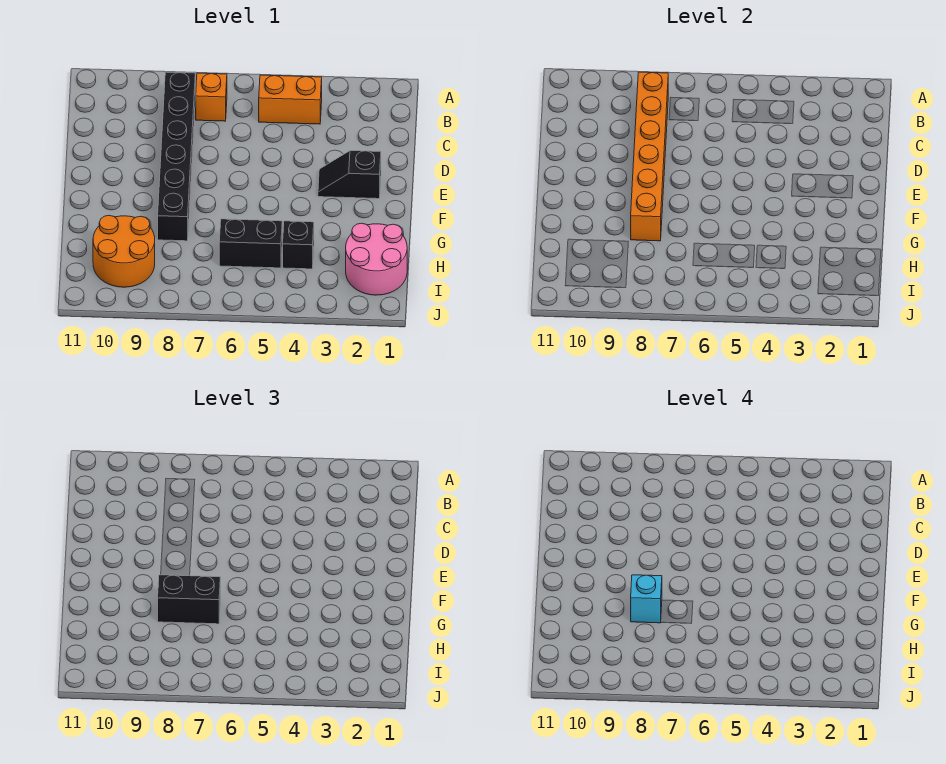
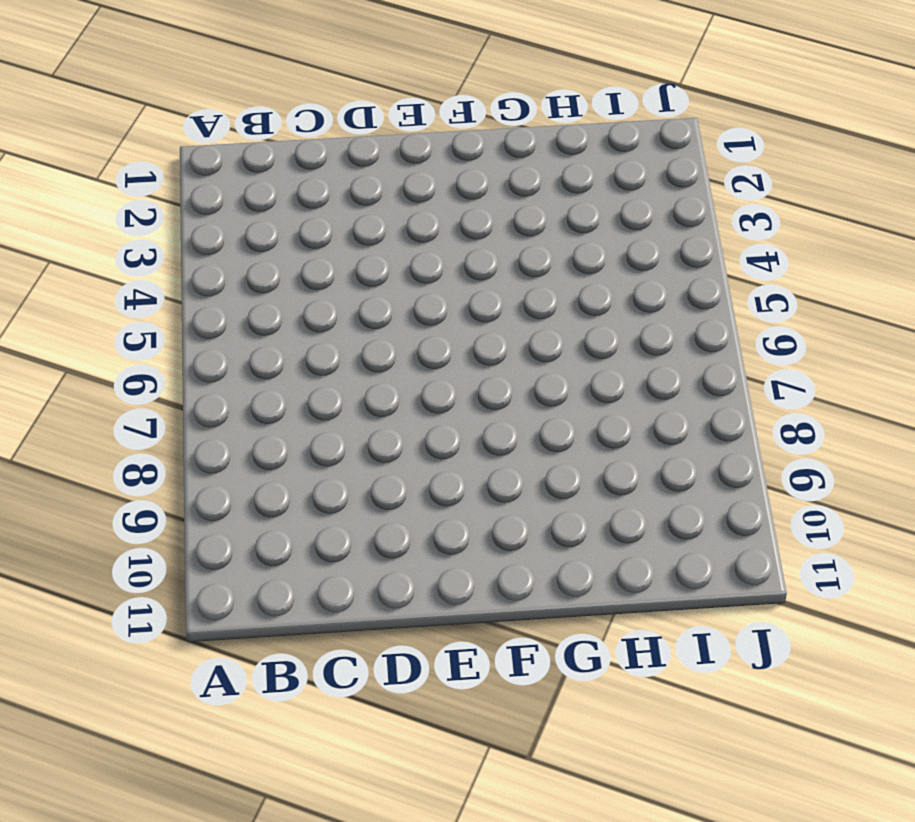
none -> orange brick B4:B5 level 1
none -> orange brick B7 level 1

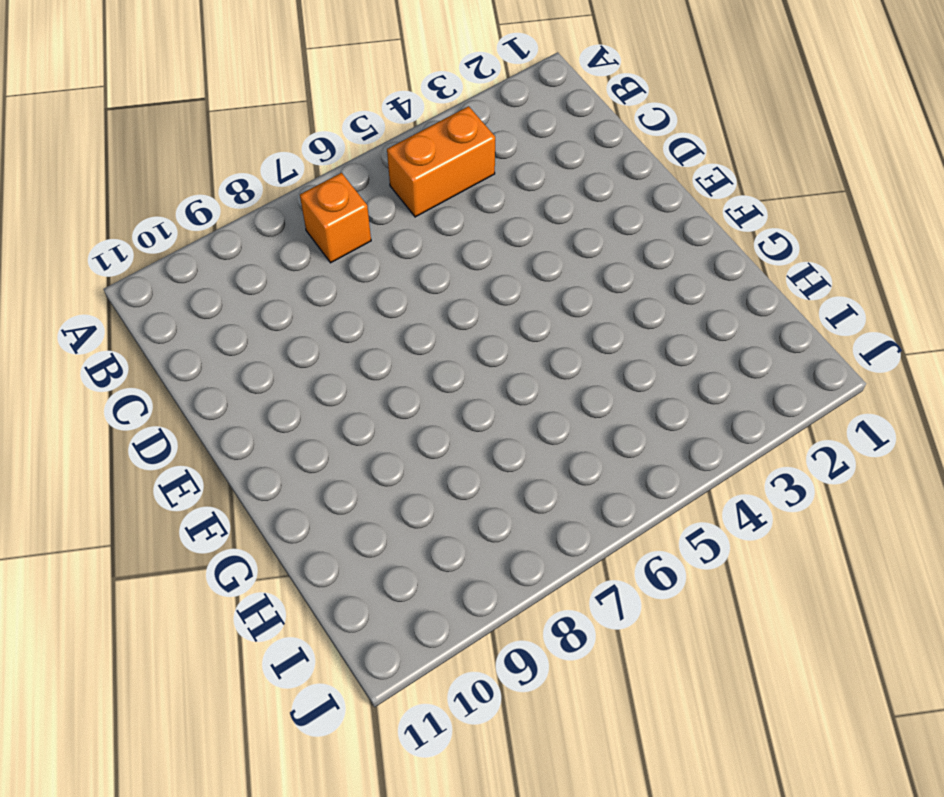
none -> black brick B8:G8 level 1
none -> black slope E2:E3 level 1 top 2

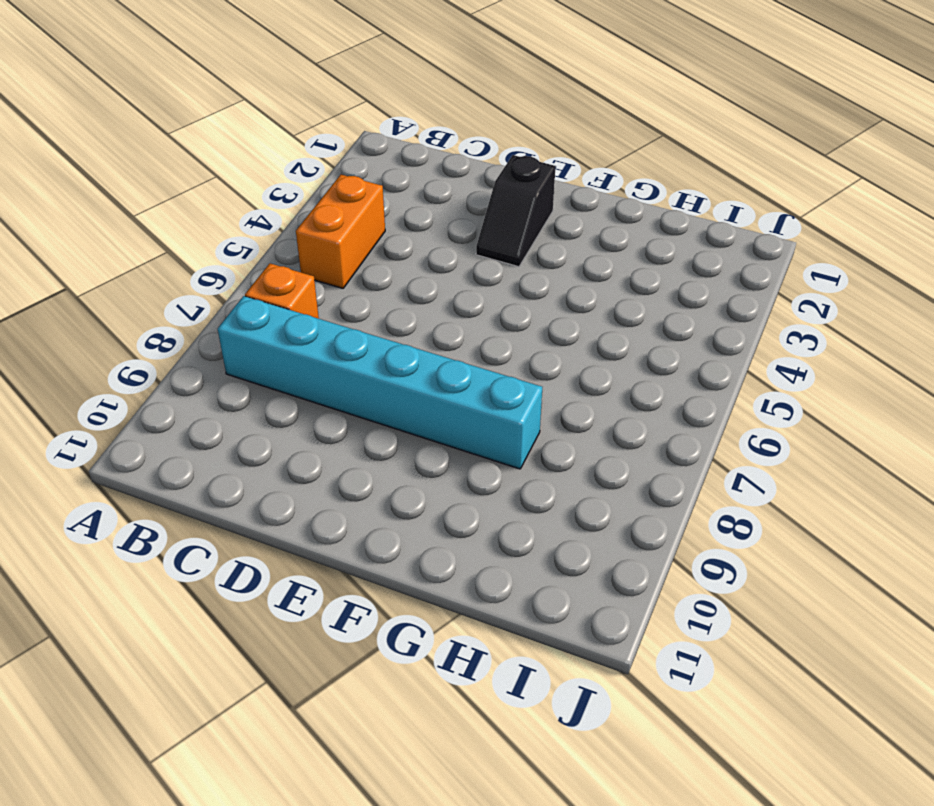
cyan brick B8:G8 level 1 -> black brick B8:G8 level 1
none -> pink round brick H1:I2 level 1
none -> black brick H4 level 1

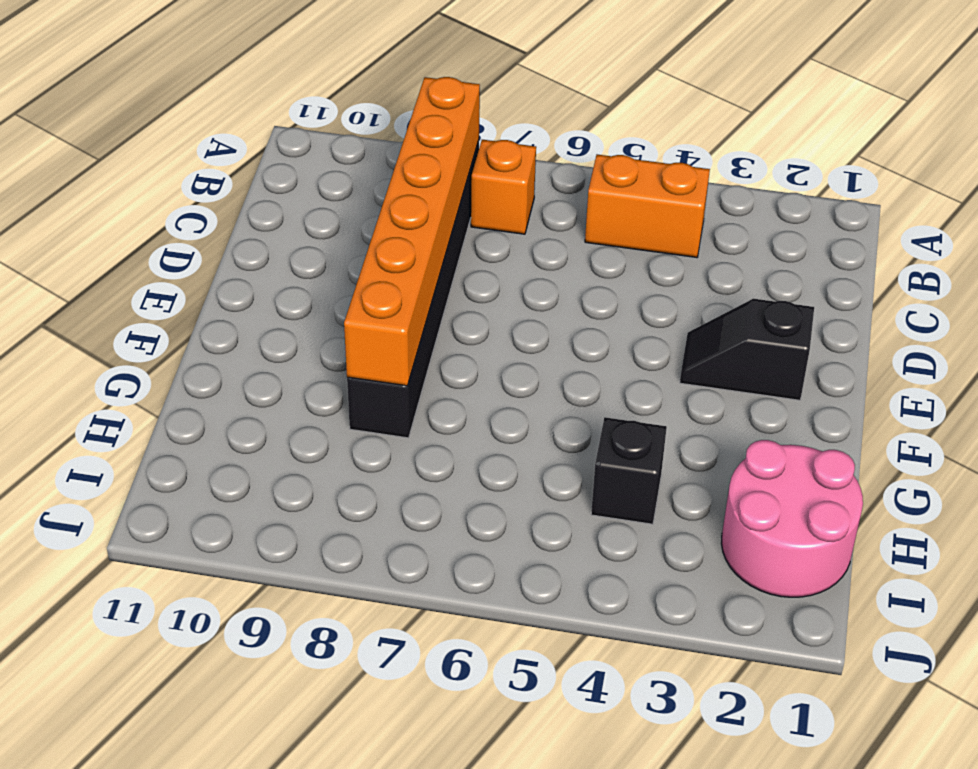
none -> black brick H5:H6 level 1
none -> orange round brick H9:I10 level 1

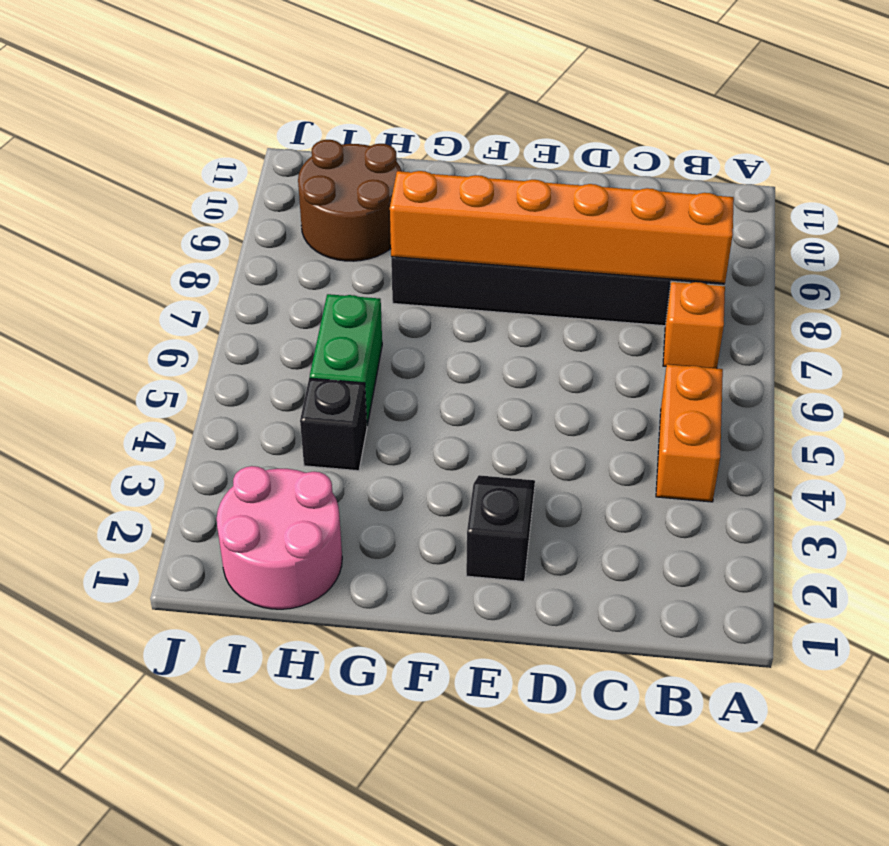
green brick H5:H6 level 1 -> black brick H5:H6 level 1
brown round brick H9:I10 level 1 -> orange round brick H9:I10 level 1
none -> black brick G7:G8 level 3
none -> cyan brick G8 level 4

